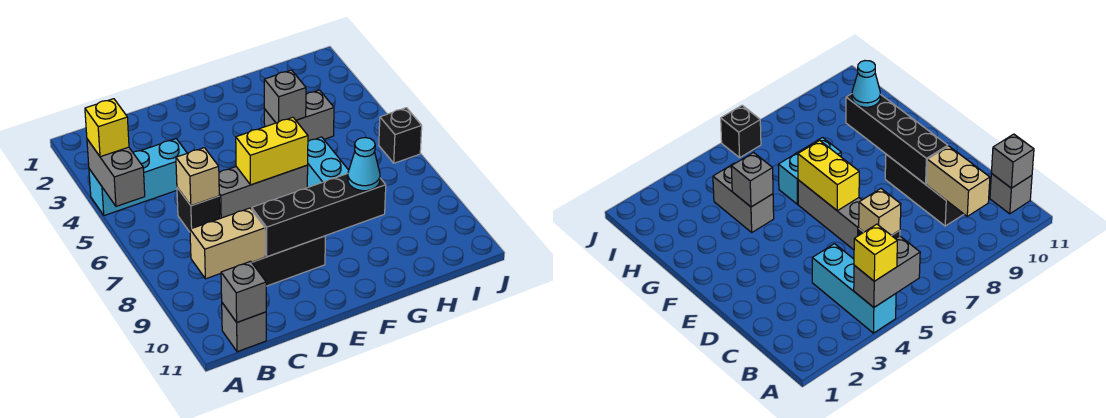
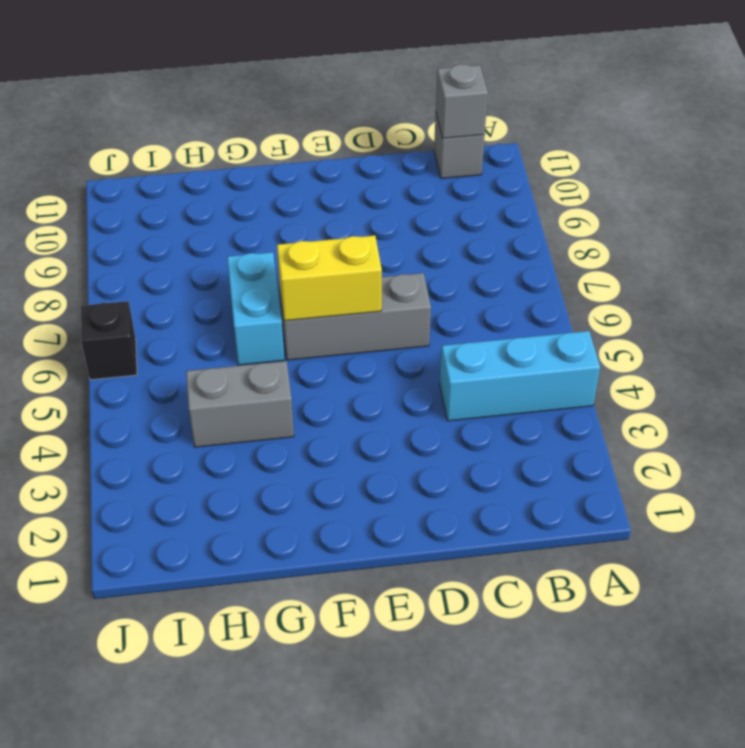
none -> black brick C6 level 1
none -> black brick C9:E9 level 1
none -> grey brick A4:A5 level 2

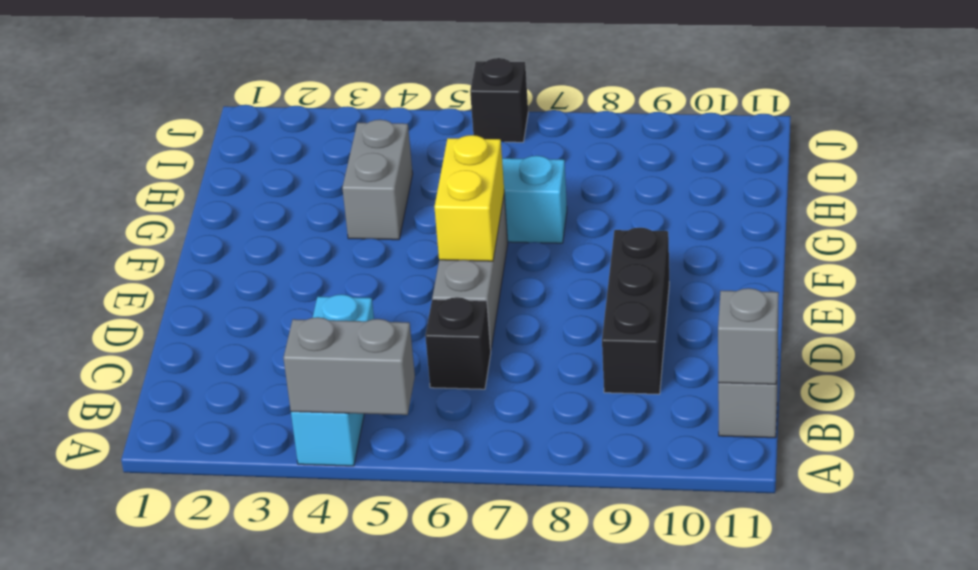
none -> tan brick B9:C9 level 2
none -> tan brick C6 level 2
none -> black brick D9:G9 level 2

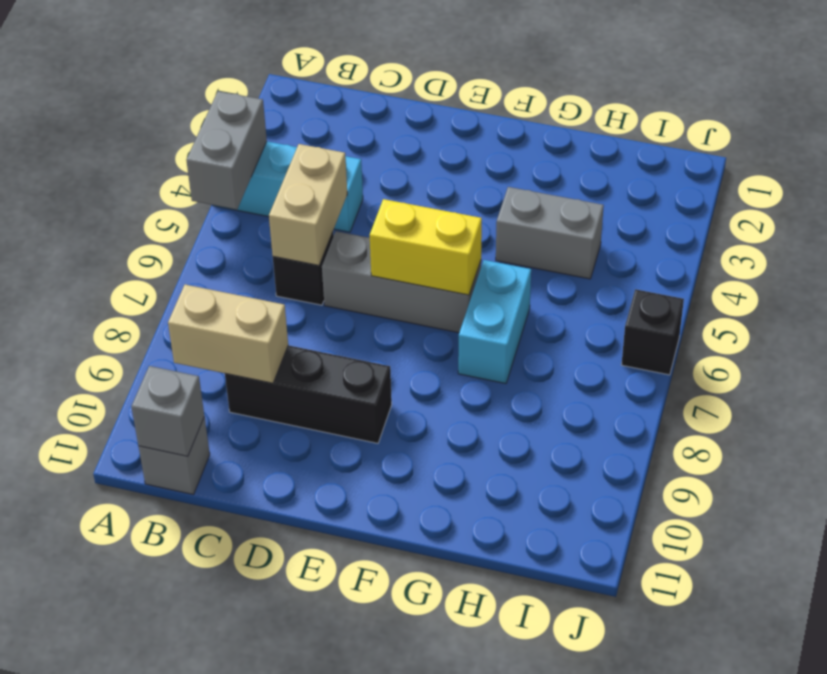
tan brick C5:C6 level 2 -> tan brick C6 level 2
none -> black brick D9:G9 level 2
none -> grey brick G4 level 2
none -> yellow brick A4 level 3

